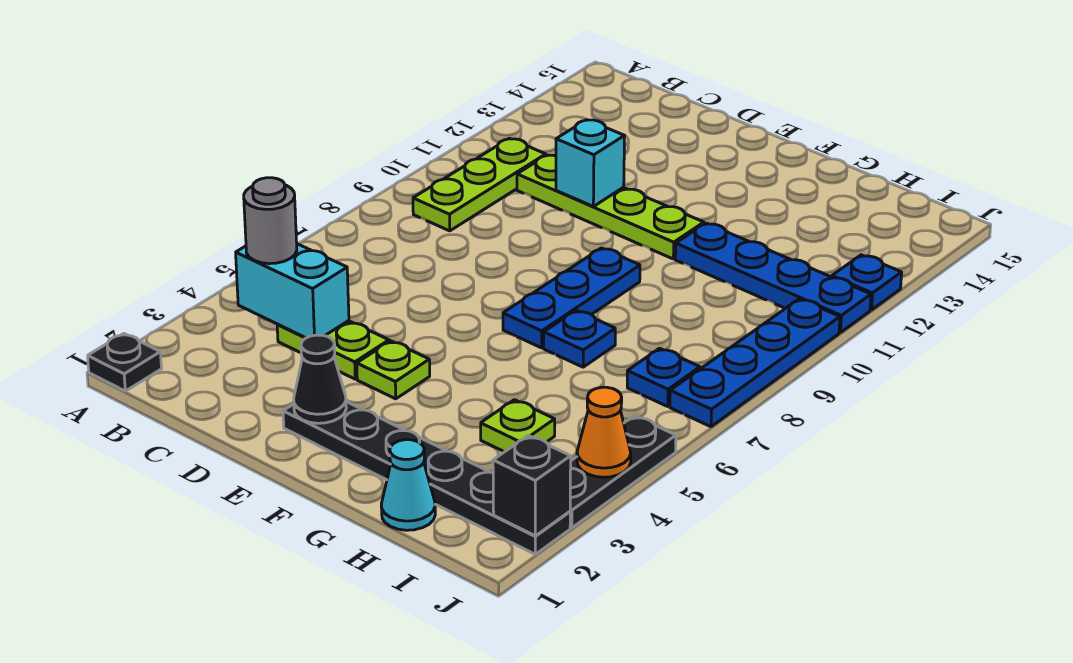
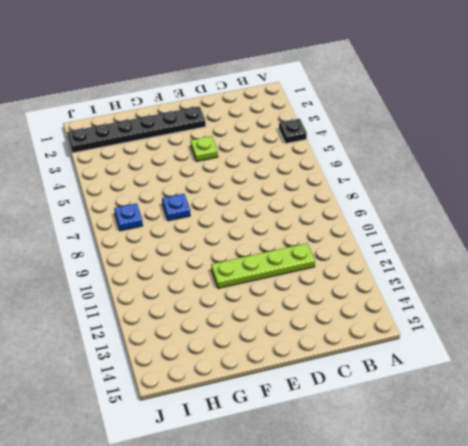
black plate A4 level 1 -> black plate A1 level 1
none -> lime plate B9:B11 level 1
none -> lime plate C4:D4 level 1
none -> blue plate F7:F9 level 1

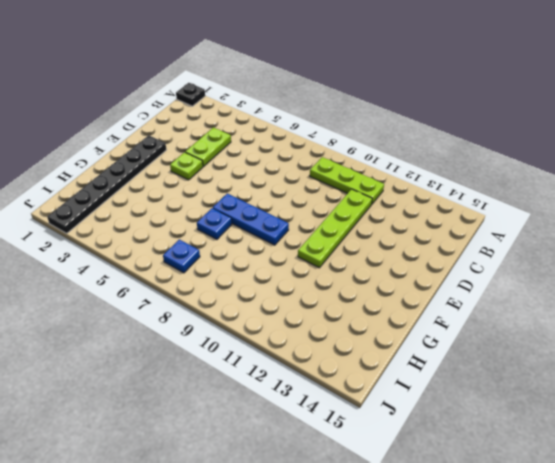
none -> blue plate G11:J11 level 1
none -> cyan cone H1 level 1
none -> lime plate H4 level 1

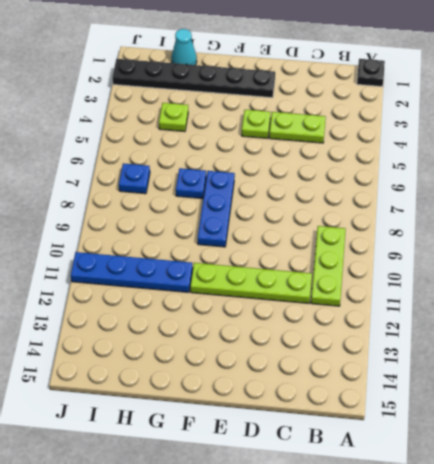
none -> black plate J3:J5 level 1
none -> blue plate J7:J10 level 1
none -> blue plate J12 level 1

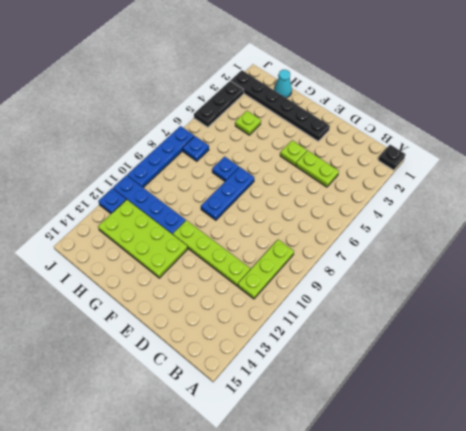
lime plate F12:I13 level 1 -> none
none -> cyan brick B4:C4 level 2
none -> cyan brick D11 level 2
none -> black cone E2 level 2

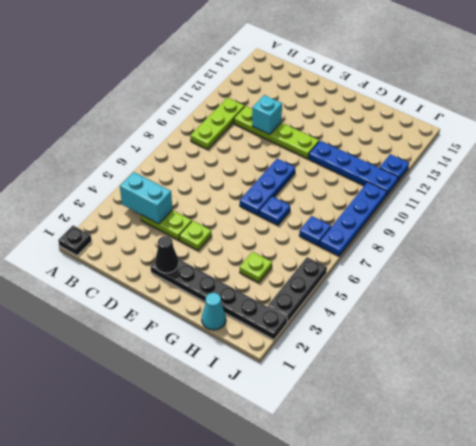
none -> black brick J2 level 2
none -> orange cone J4 level 2
none -> grey round brick B4 level 3

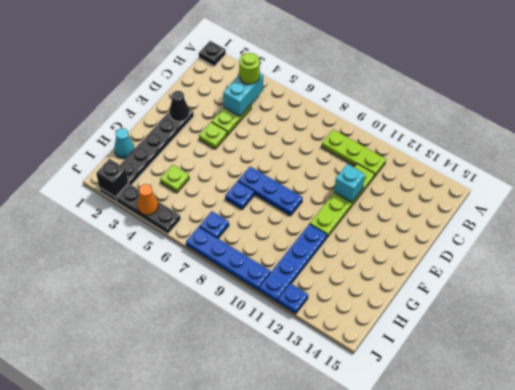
lime round brick B4 level 3 -> grey round brick B4 level 3

